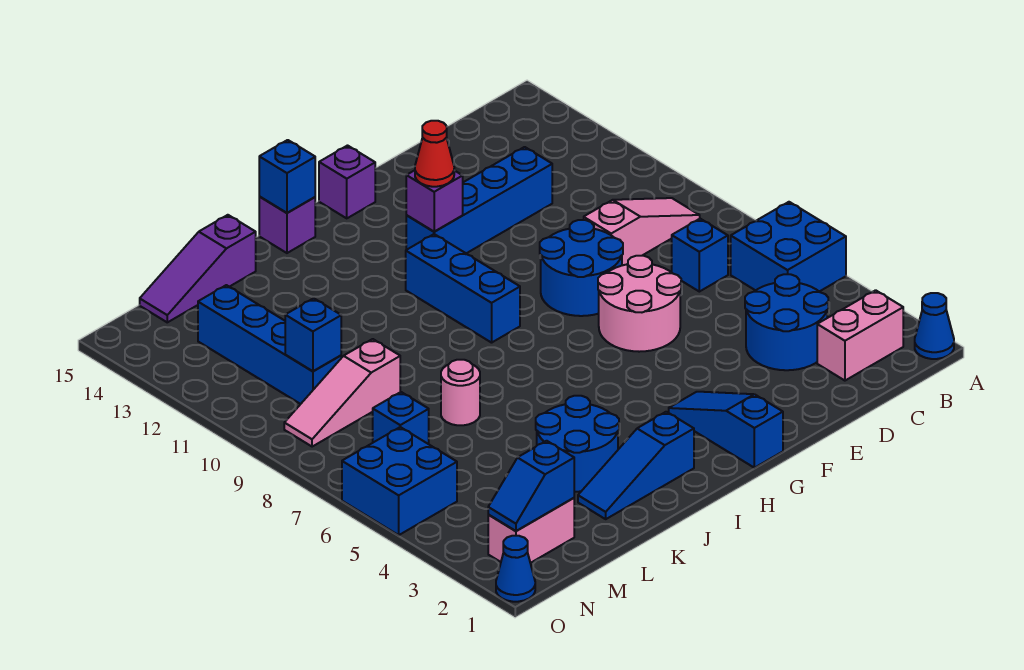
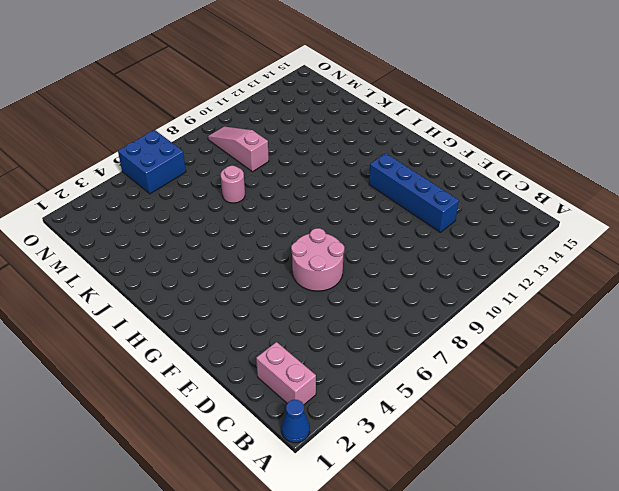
none -> blue brick A5:B6 level 1
none -> pink slope B9:D9 level 1 top D
none -> blue round brick C3:D4 level 1

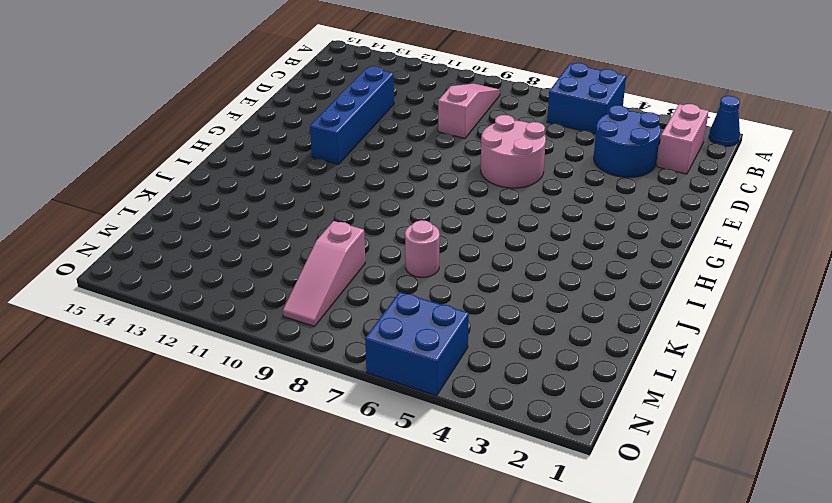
none -> blue brick C7 level 1
none -> blue round brick E8:F9 level 1
none -> blue slope G1:G3 level 1 top 1

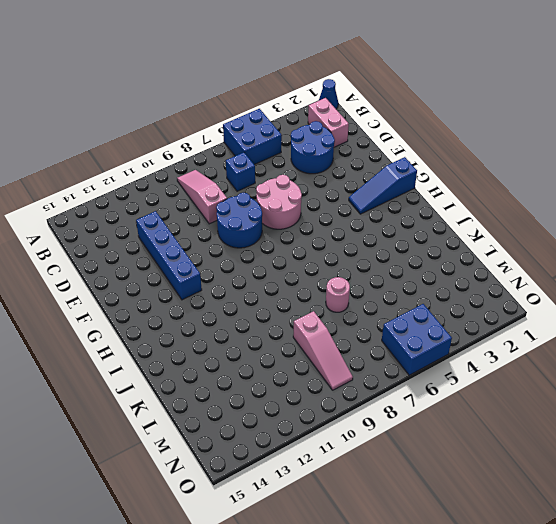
none -> purple brick G15 level 1
none -> blue brick H9:H11 level 1
none -> blue slope I2:K2 level 1 top I

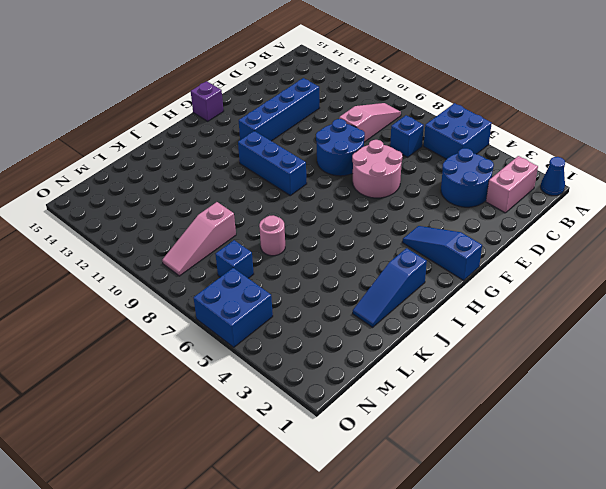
none -> purple brick I15 level 1
none -> blue round brick J3:K4 level 1
none -> purple slope K15:M15 level 1 top K

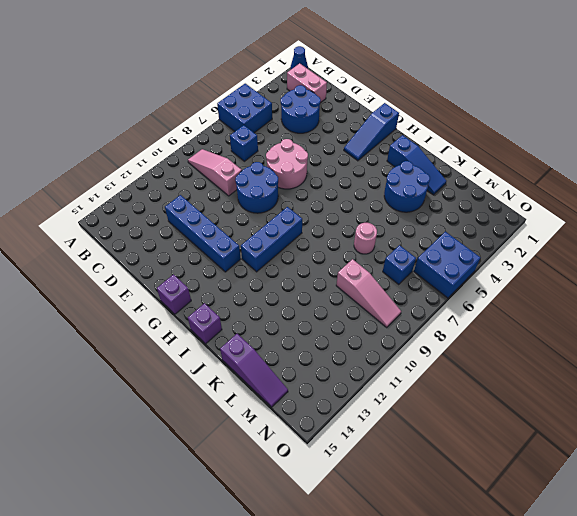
none -> pink brick M2:N2 level 1
none -> blue brick M10:M13 level 1
none -> blue cone O1 level 1

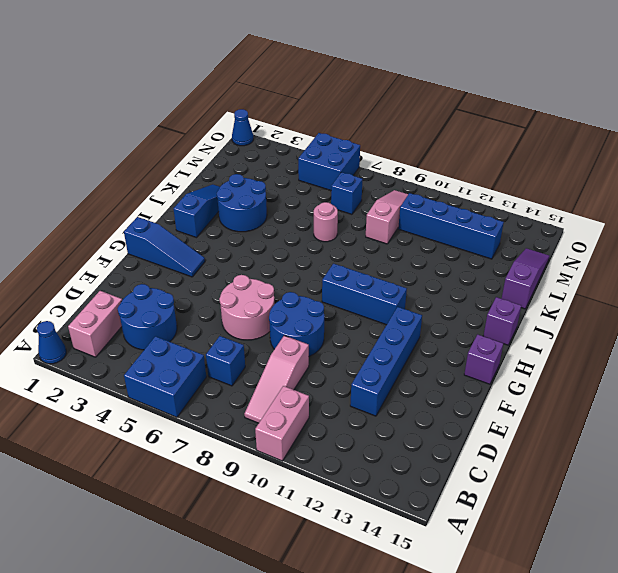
pink brick A10:B10 level 1 -> pink brick M2:N2 level 1
none -> purple brick G12 level 2
none -> blue brick I15 level 2
none -> blue slope M2:N2 level 2 top M

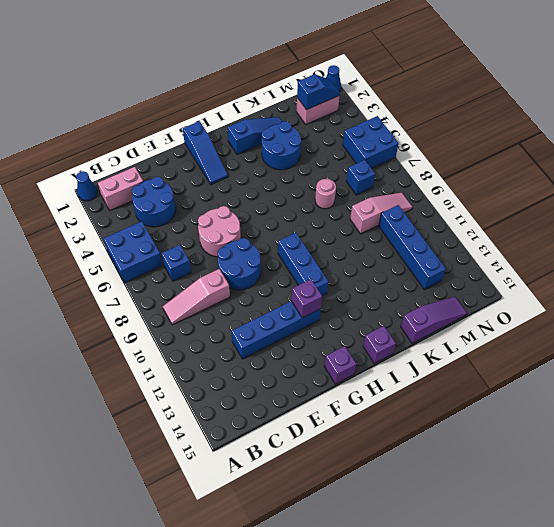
none -> blue brick I15 level 2
none -> blue brick M10 level 2
none -> red cone G12 level 3

